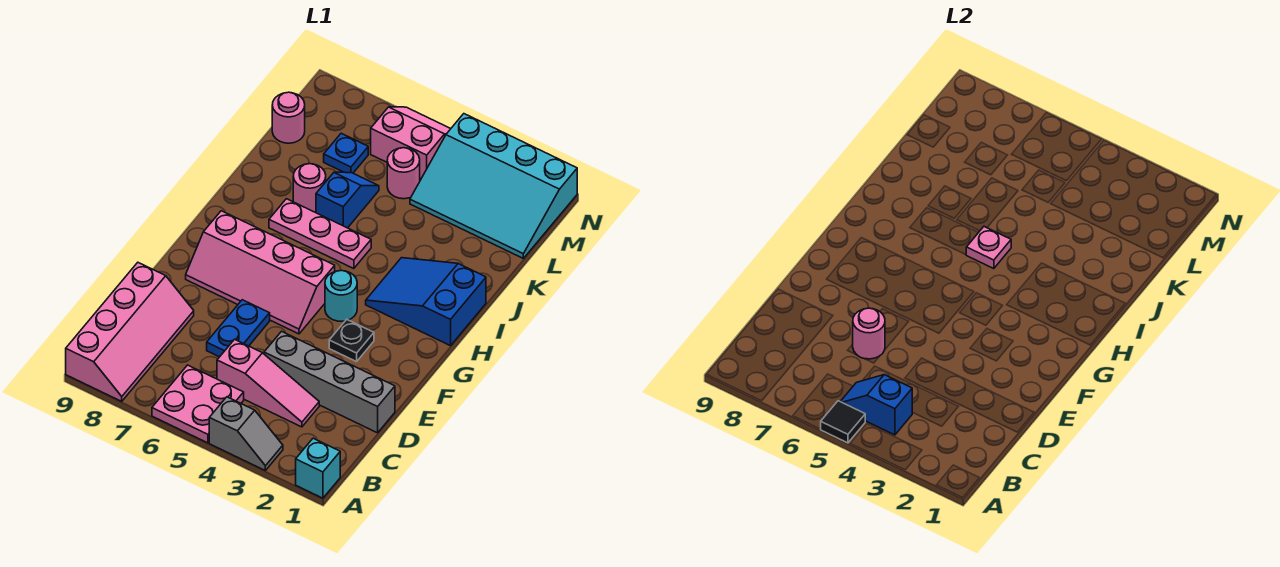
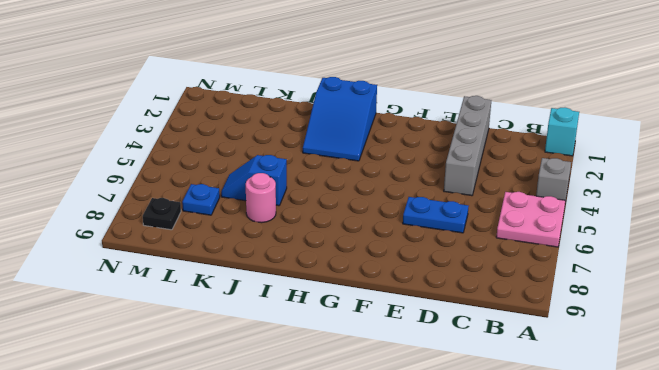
black plate M8 level 1 -> black plate F3 level 1
none -> pink slope A8:D9 level 1 top 9
none -> pink slope C3:C5 level 1 top 5
none -> pink slope F5:G8 level 1 top G

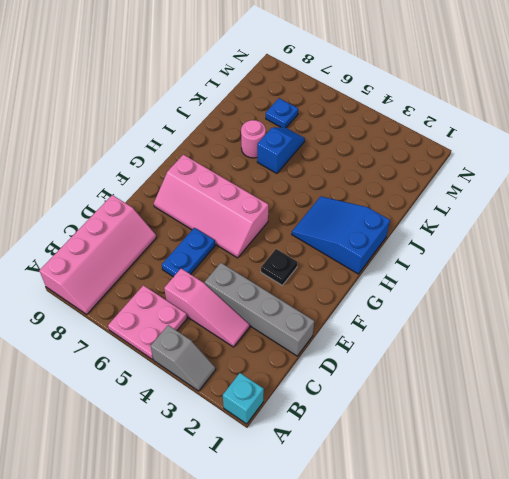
none -> cyan round brick G4 level 1
none -> pink plate I5:I7 level 1
none -> cyan slope L1:N4 level 1 top N

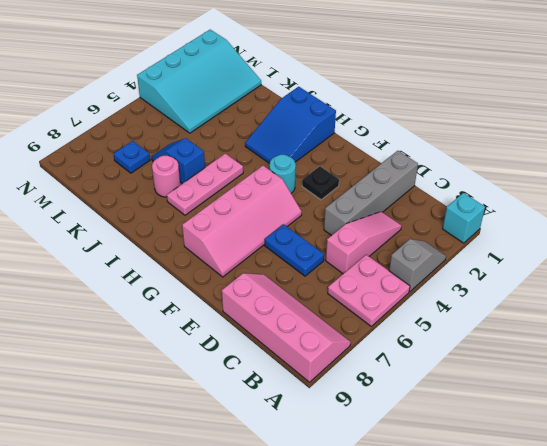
none -> pink round brick L5 level 1
none -> pink round brick L9 level 1
none -> pink slope M5:N6 level 1 top M

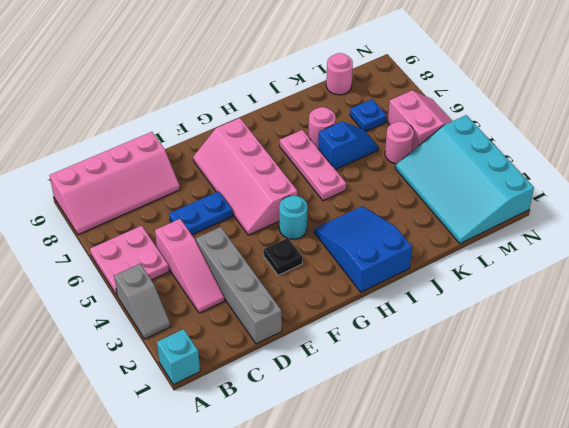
none -> black tile A5 level 2
none -> blue slope B4:B5 level 2 top 4
none -> pink round brick D6 level 2

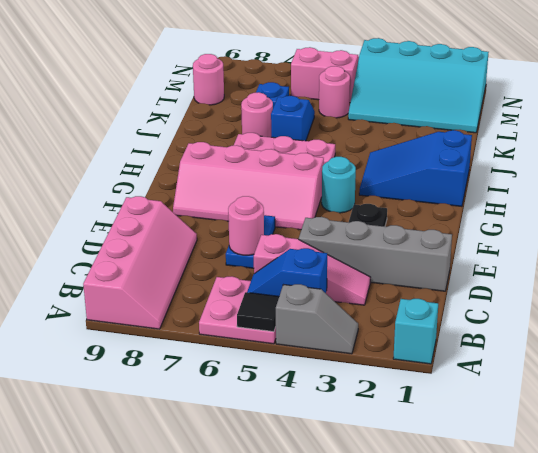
none -> pink plate I5 level 2

